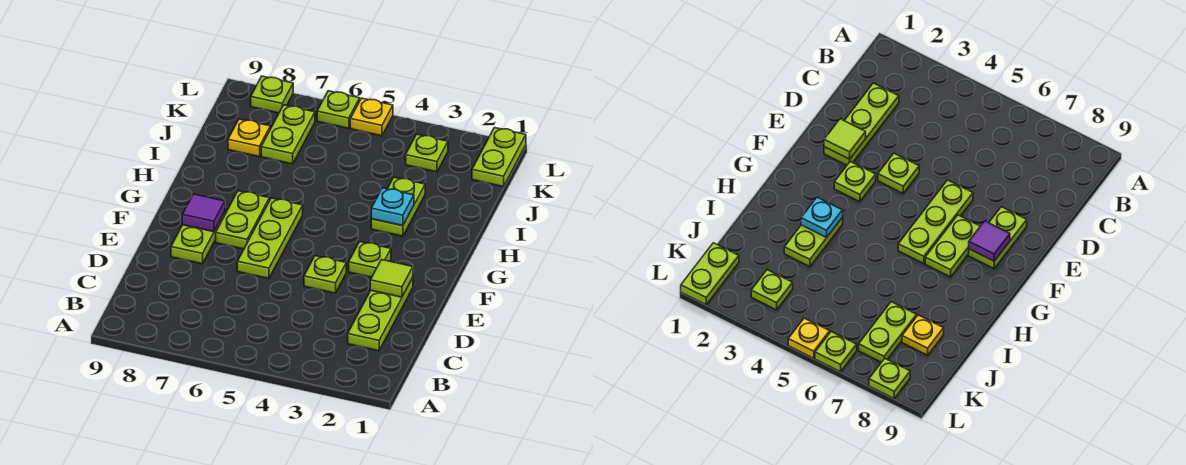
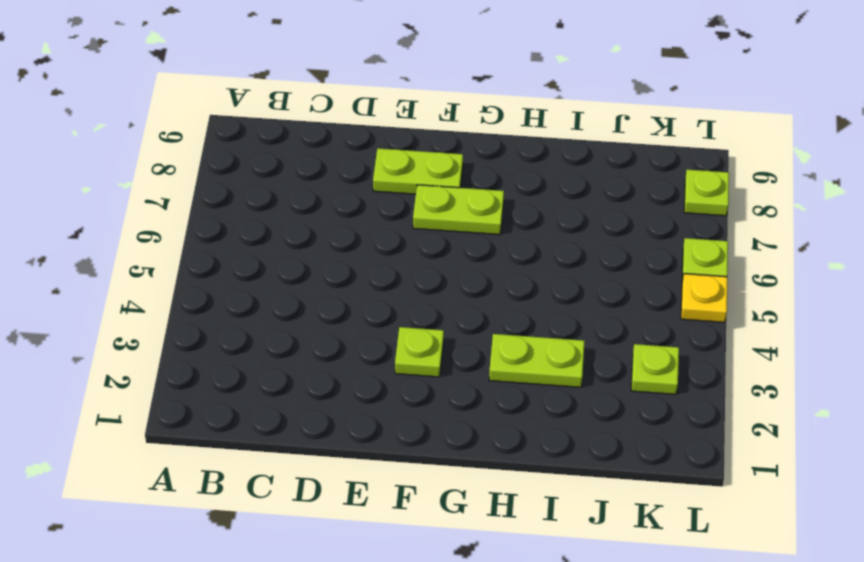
none -> lime plate C2:E2 level 1
none -> lime plate E4 level 1
none -> lime plate E6:G6 level 1

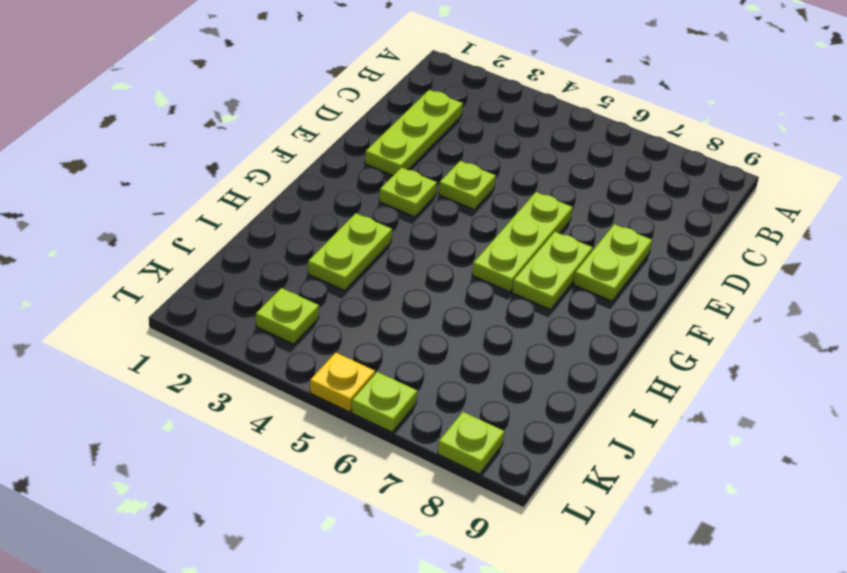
none -> lime plate J7:K7 level 1
none -> yellow plate J8 level 1
none -> lime plate K1:L1 level 1

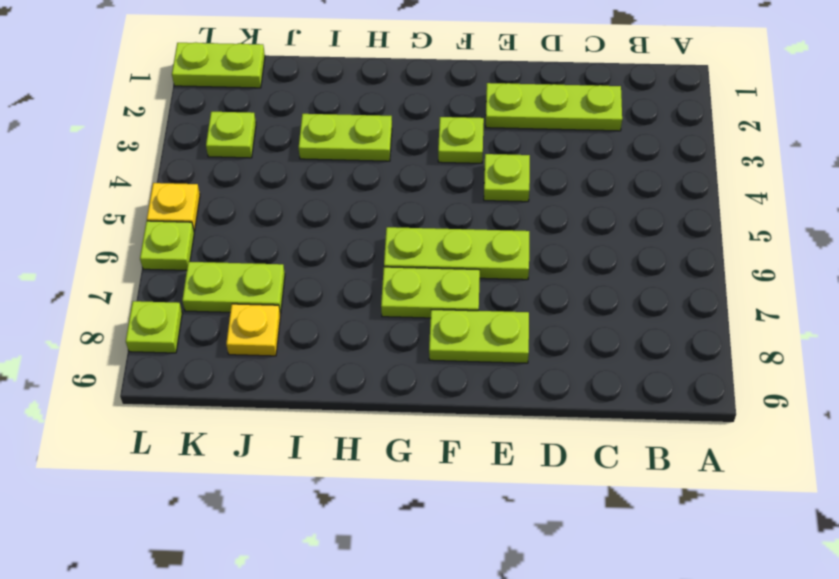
none -> lime tile E2 level 2
none -> purple tile F8 level 2
none -> cyan plate H3 level 2

